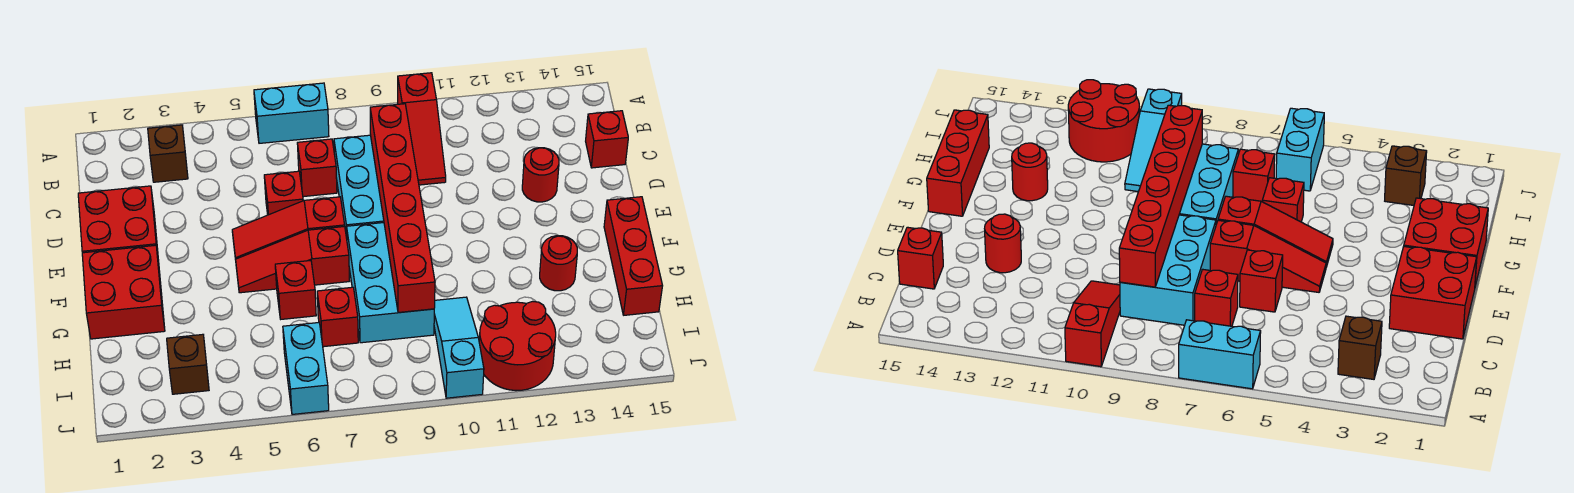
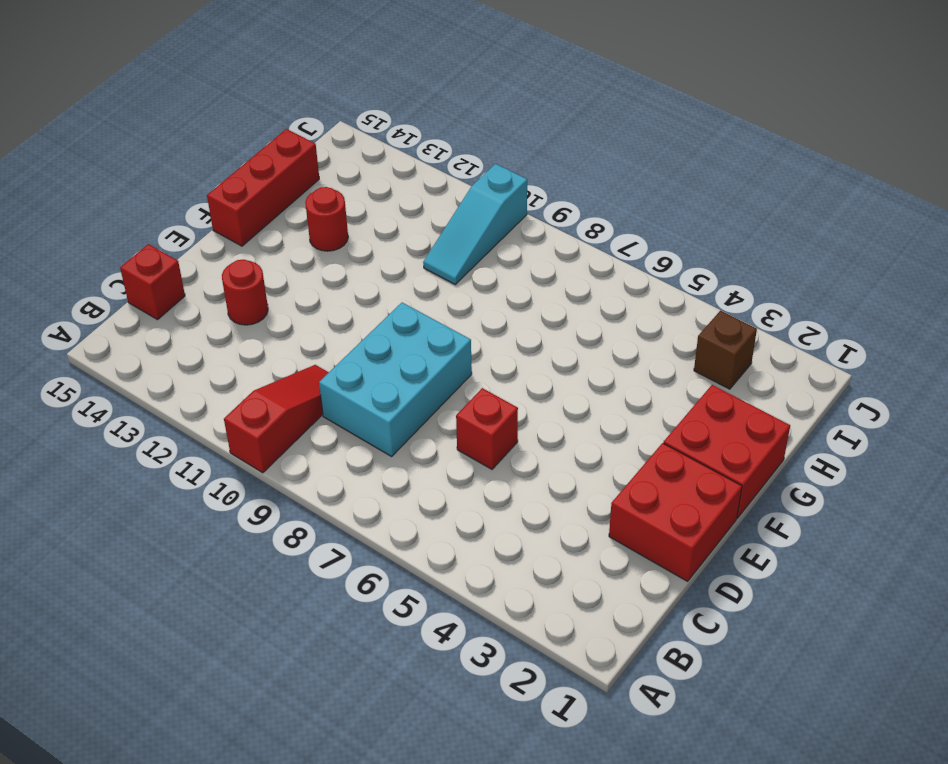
none -> cyan brick A6:A7 level 1
none -> brown brick B3 level 1
none -> red brick C7 level 1

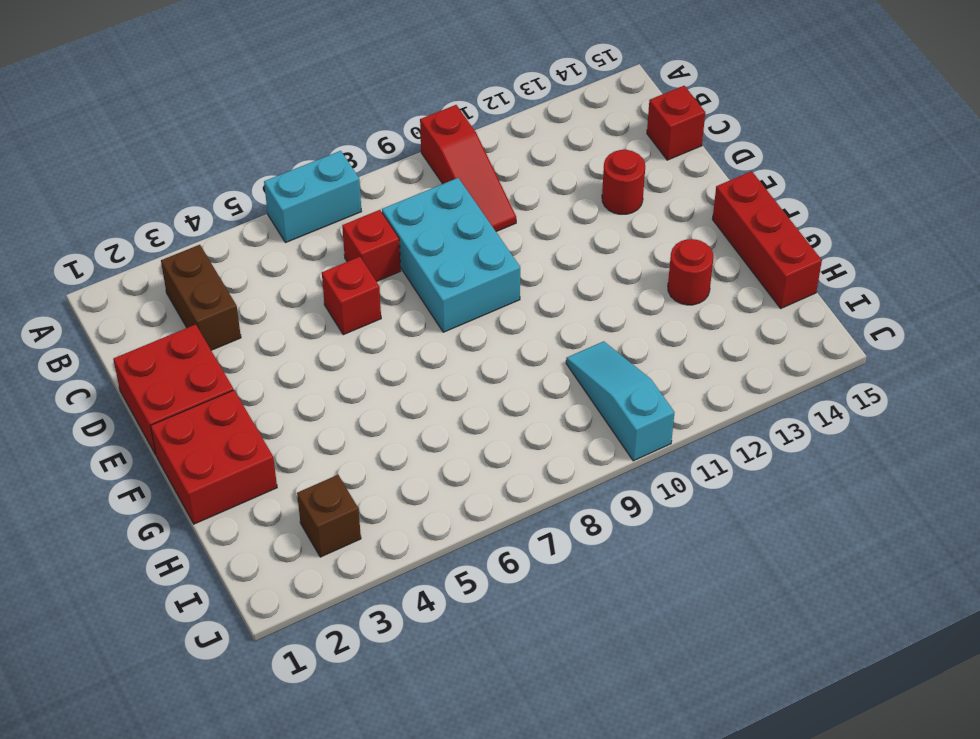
brown brick B3:C3 level 1 -> brown brick B3 level 1
none -> red slope E5:E7 level 1 top 7
none -> red slope F5:F7 level 1 top 7
none -> cyan brick F8:H9 level 1

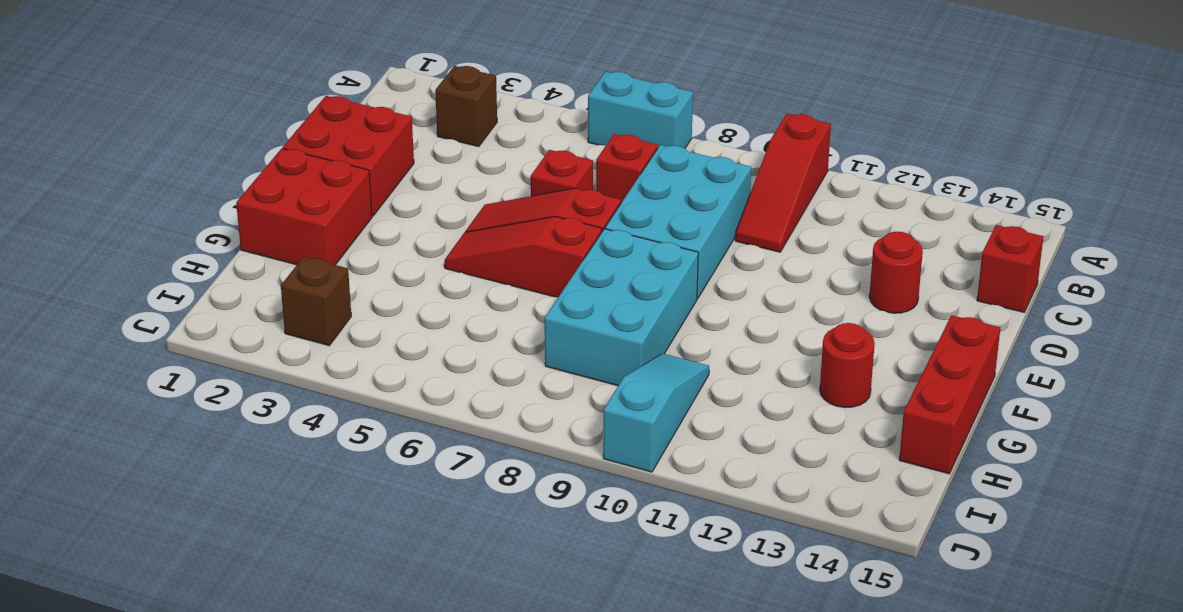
none -> red brick G6 level 1
none -> red brick H7 level 1
none -> cyan brick I6:J6 level 1

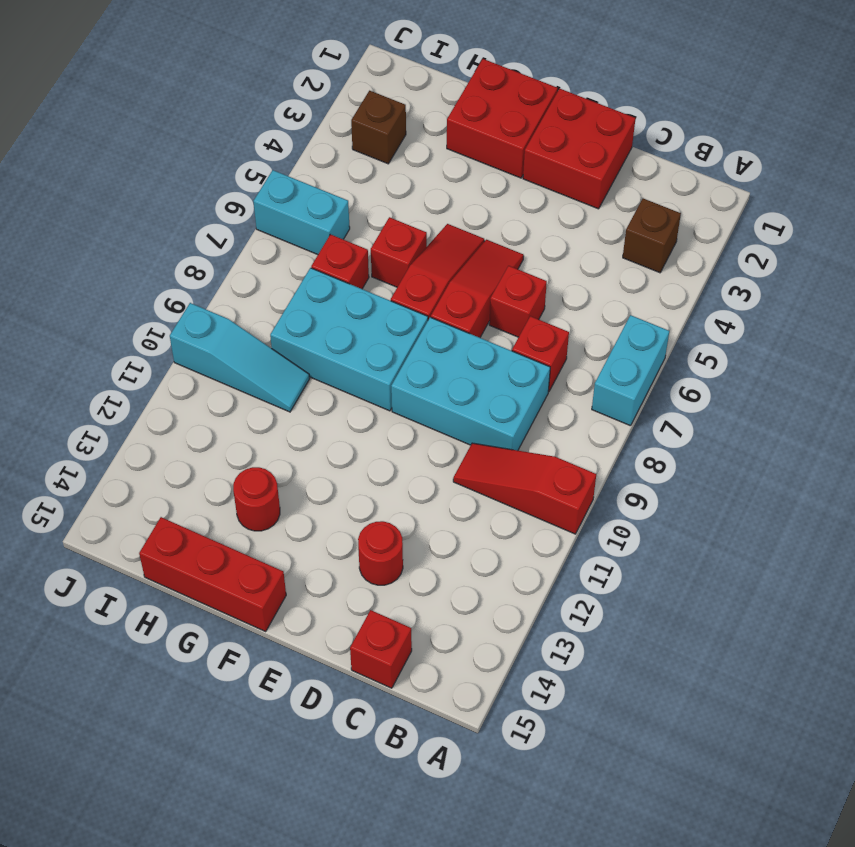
none -> red round brick I11:J12 level 1
none -> red brick C9:H9 level 2

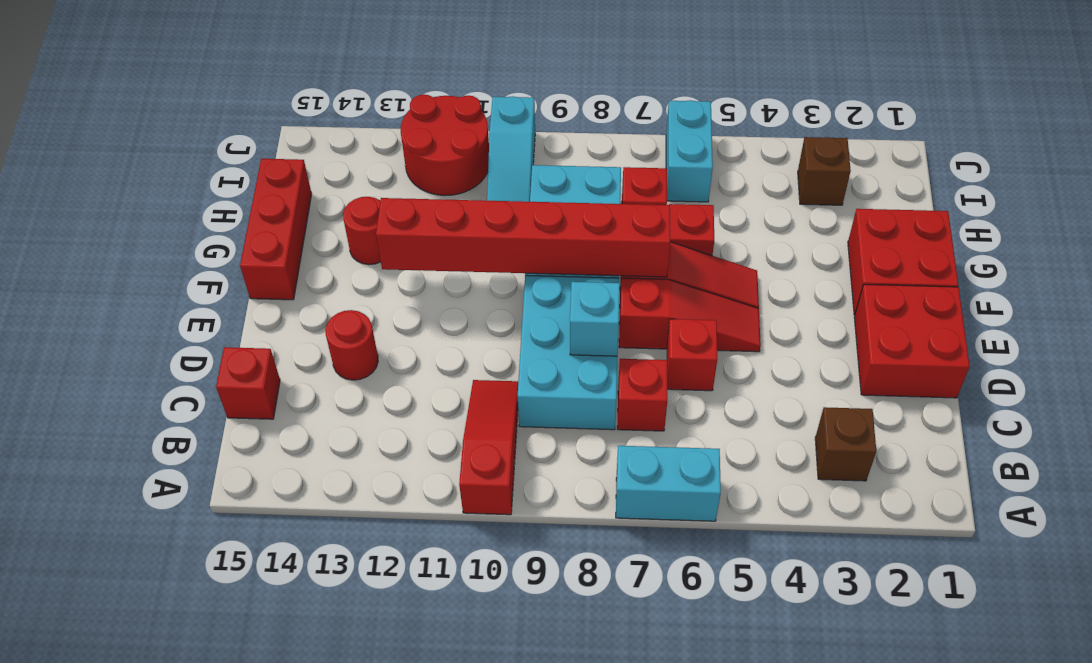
cyan brick D8 level 2 -> none
red brick F7:F12 level 2 -> red brick C9:H9 level 2

